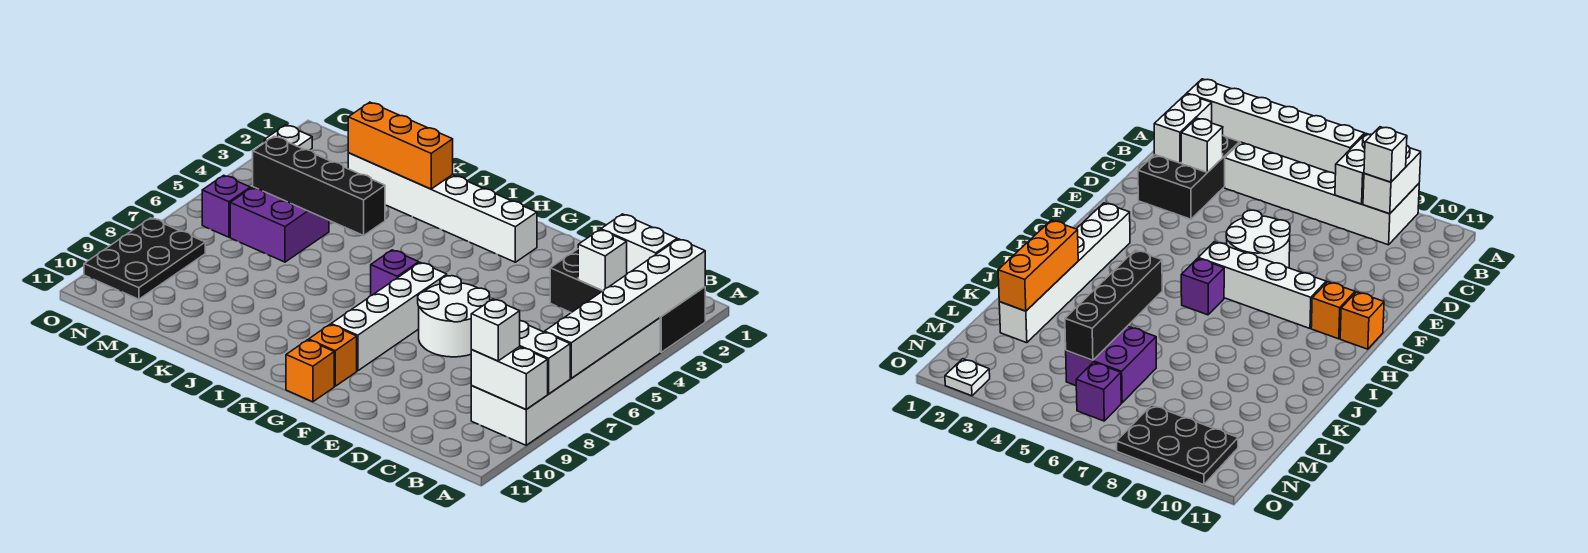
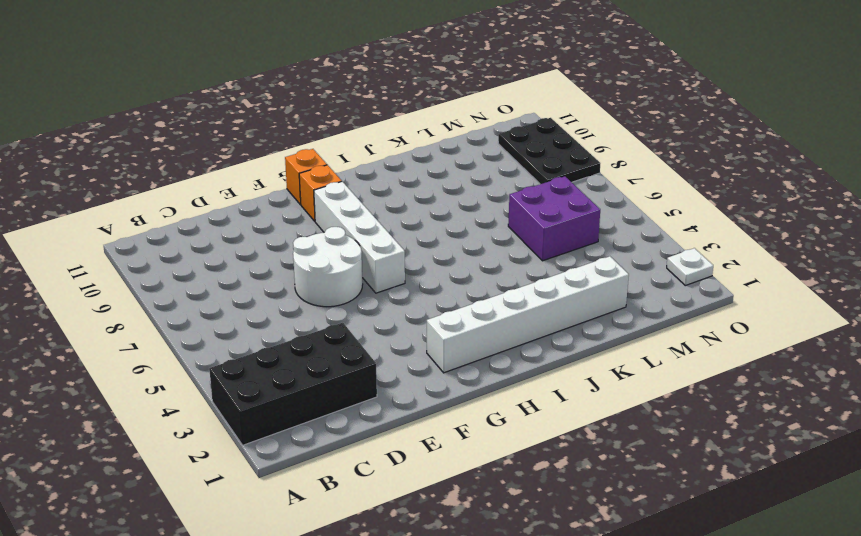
none -> white brick A4:B9 level 1
none -> purple brick H6 level 1
none -> purple brick N6 level 1

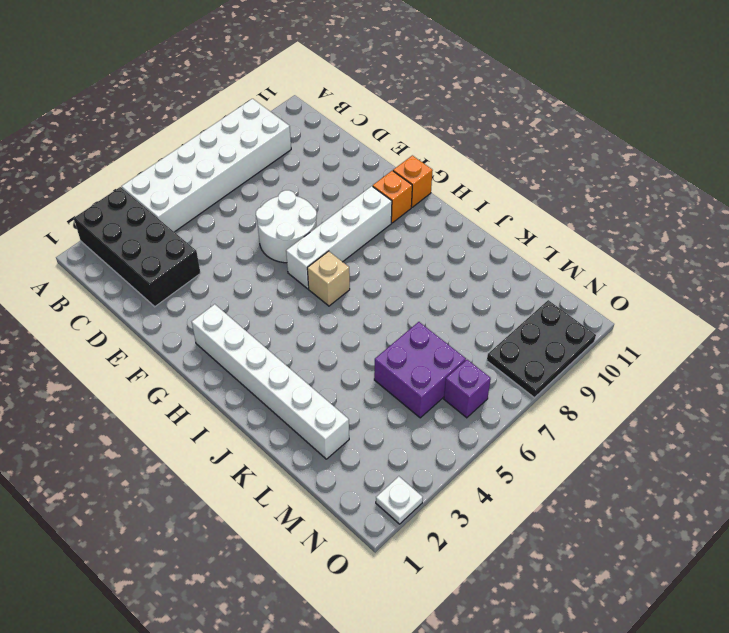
tan brick H6 level 1 -> purple brick H6 level 1
none -> white brick A2:A7 level 2
none -> white brick A8:B8 level 2
none -> white brick A9:B9 level 2

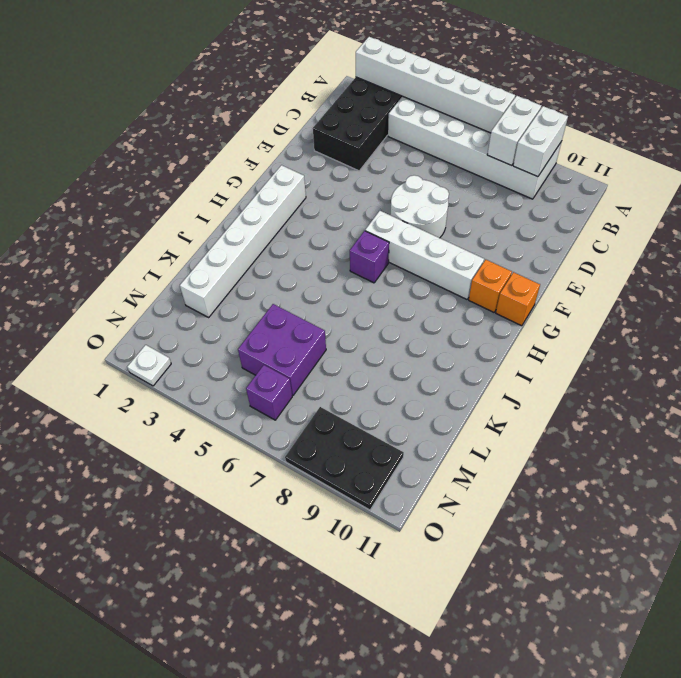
none -> white brick B2:C2 level 2
none -> white brick C3 level 2
none -> orange brick J2:L2 level 2

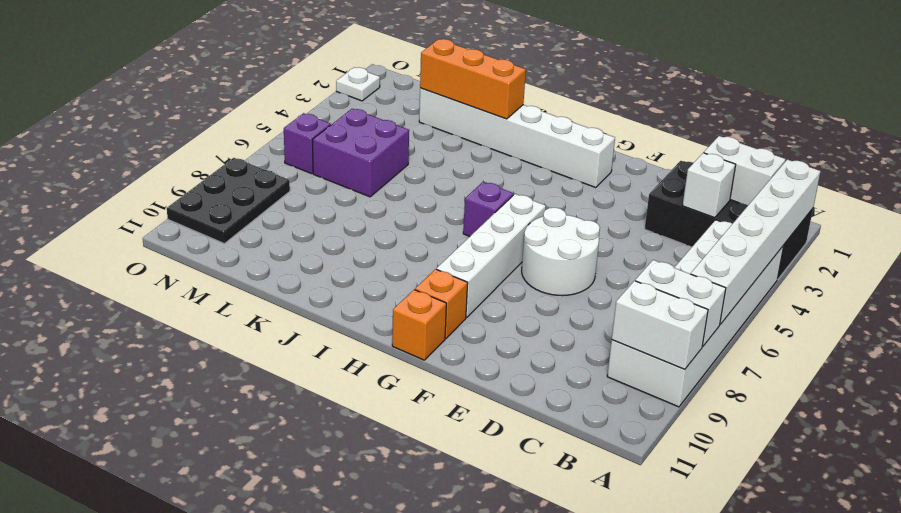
none -> black brick J5:M5 level 2
none -> white brick B9 level 3

